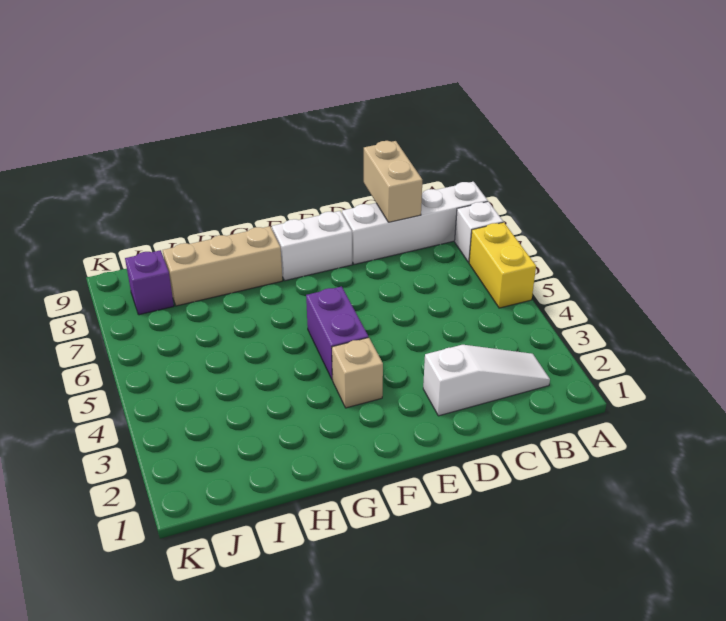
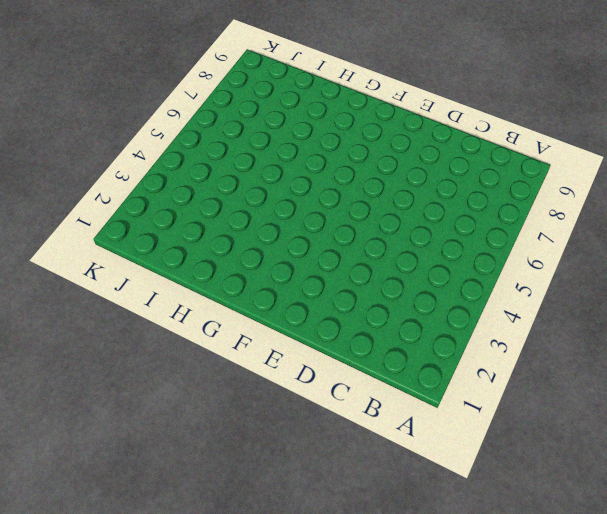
none -> yellow brick A5:A6 level 1
none -> white brick A7 level 1

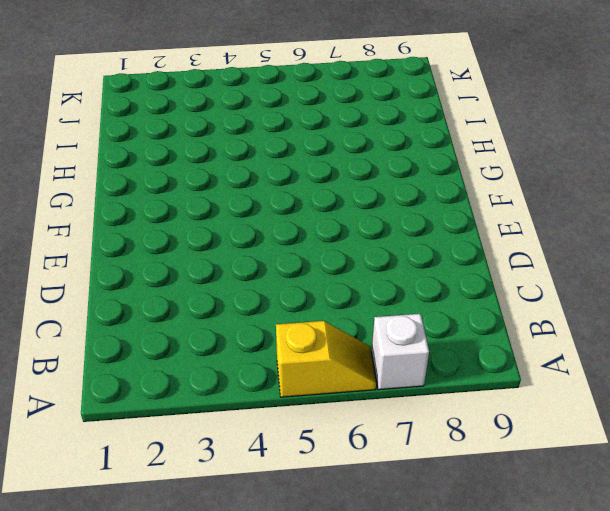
yellow slope A5:A6 level 1 top 5 -> yellow brick A5:A6 level 1
none -> white brick A8:D8 level 1
none -> white slope B2:D2 level 1 top D

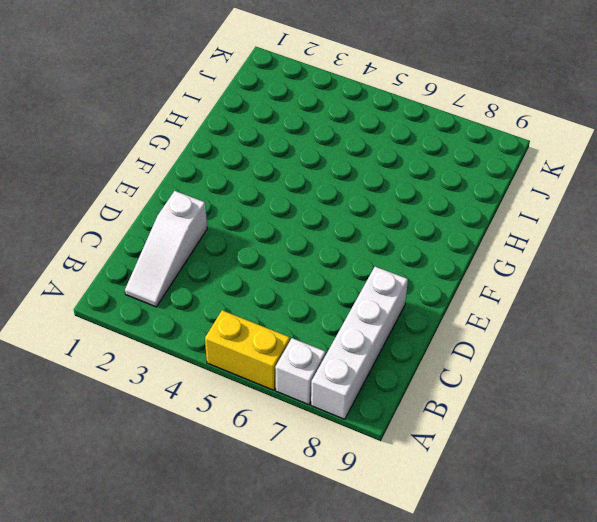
none -> white brick E8:F8 level 1
none -> tan brick F3 level 1

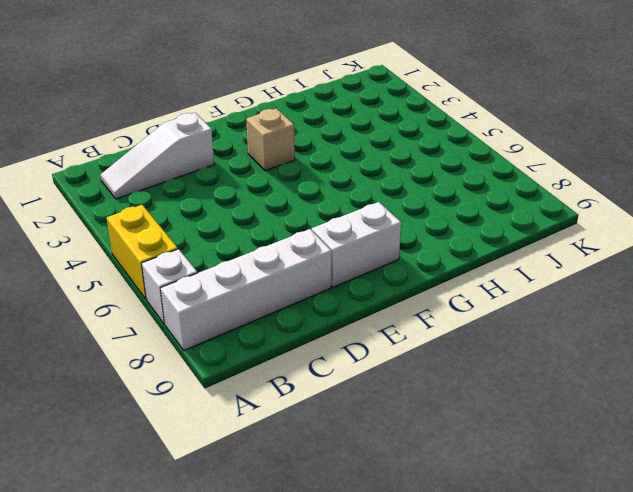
none -> purple brick F4:F5 level 1
none -> tan brick G8:I8 level 1

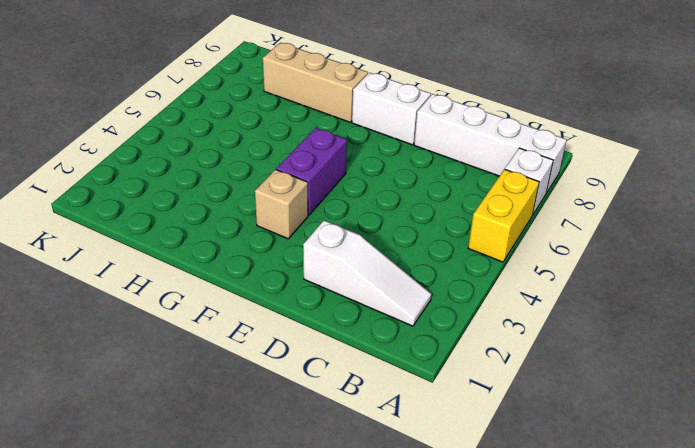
none -> purple brick J8 level 1
none -> tan brick C8:C9 level 2

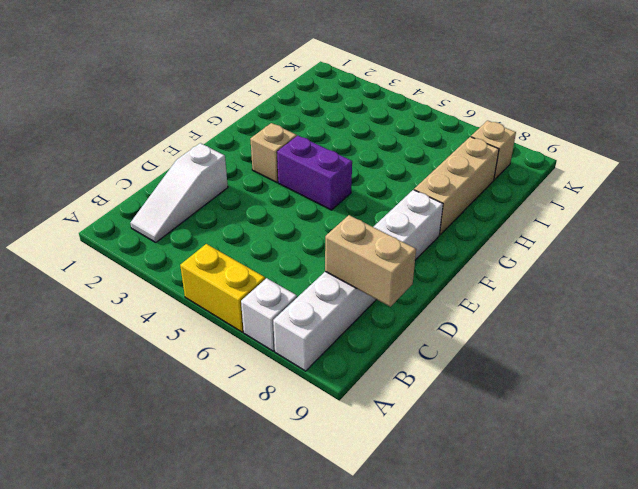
tan brick J8 level 1 -> purple brick J8 level 1

